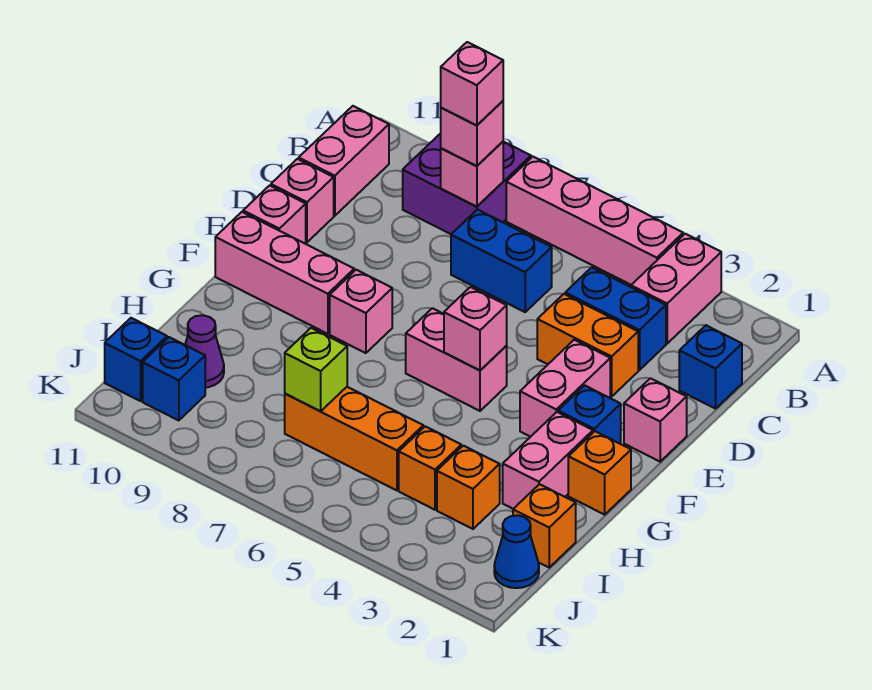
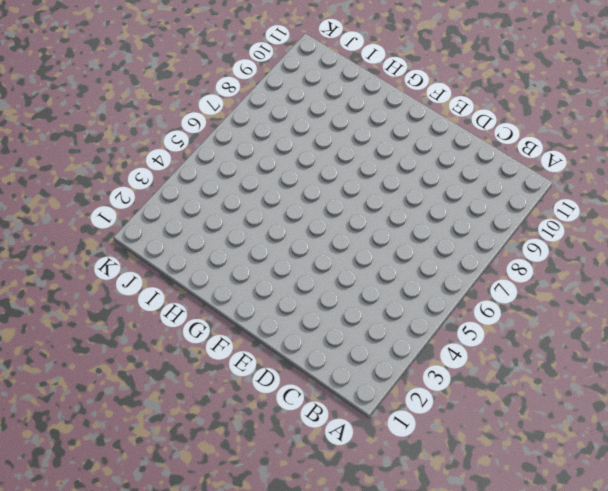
none -> pink brick A3:B3 level 1
none -> pink brick A4:A7 level 1
none -> purple brick A8:B9 level 1
none -> pink brick B11:C11 level 1

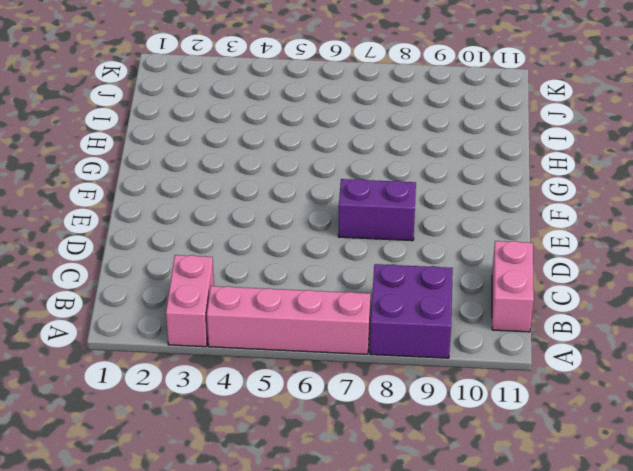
purple brick E7:E8 level 1 -> none
none -> blue brick C1 level 1
none -> blue brick C3:C4 level 1
none -> blue brick C6:C7 level 1
none -> orange brick D3:D4 level 1

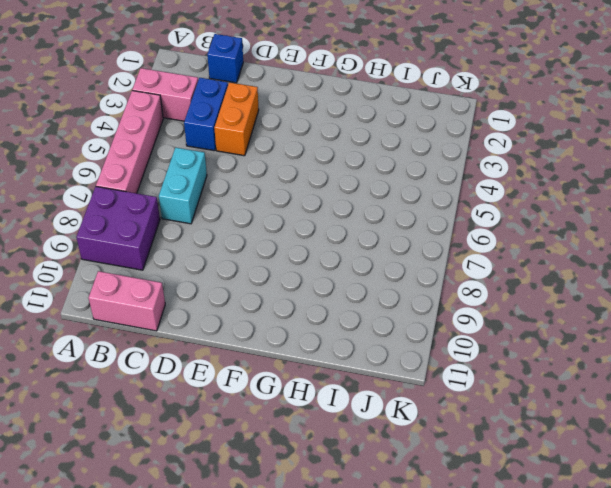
cyan brick C6:C7 level 1 -> blue brick C6:C7 level 1
none -> pink brick D11 level 1
none -> pink brick E1 level 1
none -> pink brick E3:F3 level 1
none -> pink brick E11 level 1

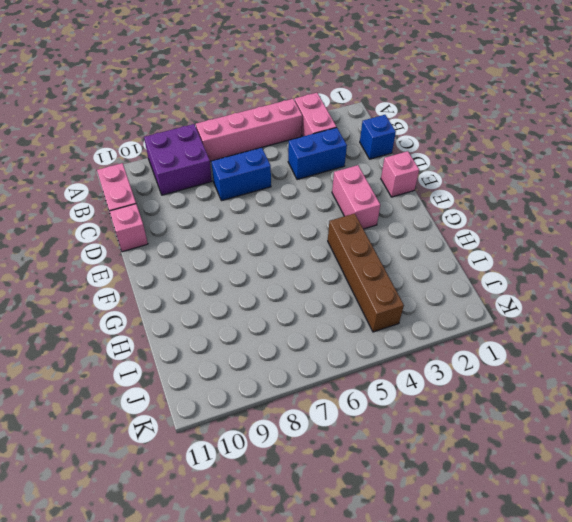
brown brick G4:J4 level 1 -> orange brick I4 level 1
none -> orange brick D3:D4 level 1
none -> pink brick E11 level 1
none -> blue brick F2 level 1
none -> pink brick F5:F6 level 1

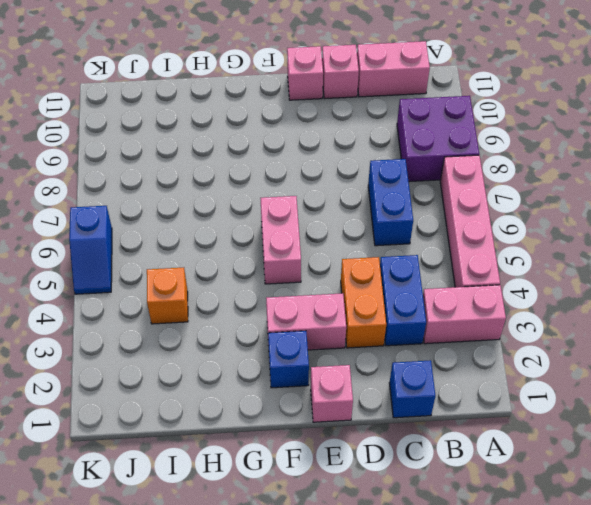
blue slope K5:K6 level 1 top 6 -> none
none -> pink brick F8 level 1
none -> pink brick F9:F11 level 1
none -> orange brick G1 level 1
none -> pink brick G2:H2 level 1

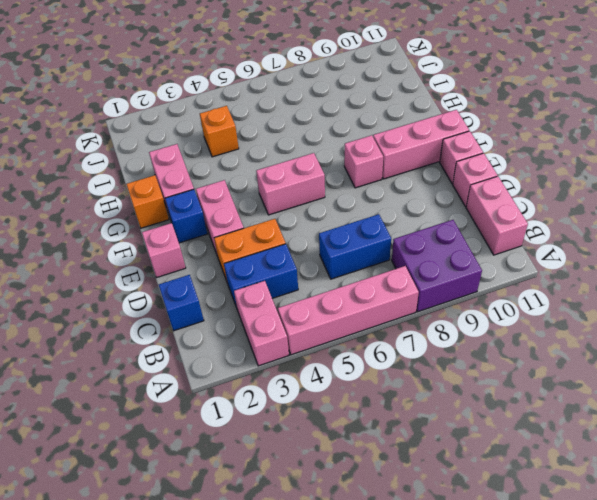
none -> orange brick I1 level 1
none -> orange brick I3 level 1
none -> orange brick I5:I7 level 1
none -> purple cone I10 level 1

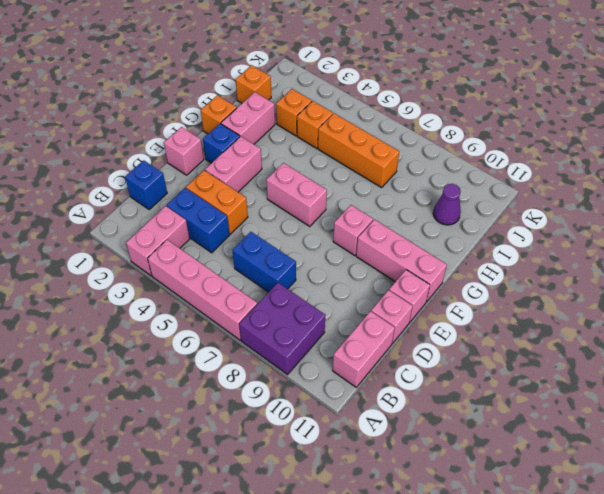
none -> blue cone J1 level 1
none -> blue brick J10 level 1
none -> blue brick J11 level 1
none -> pink brick B8 level 2

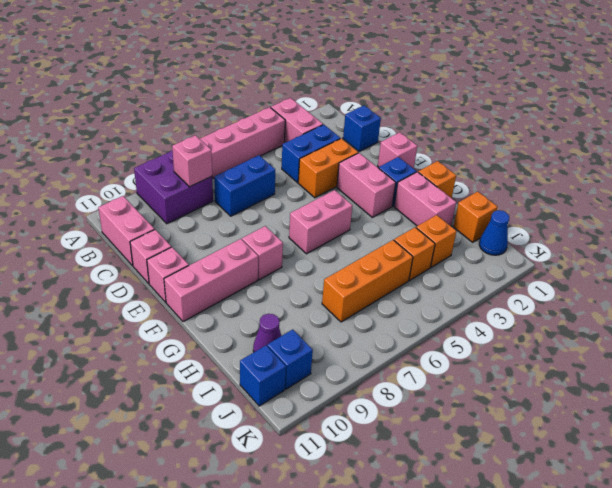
none -> pink brick F5 level 2
none -> lime brick I7 level 2
none -> pink brick B8 level 3
none -> pink brick B8 level 4

